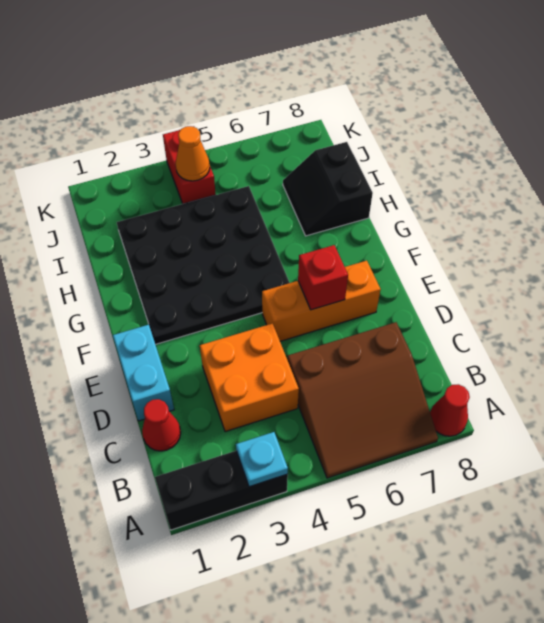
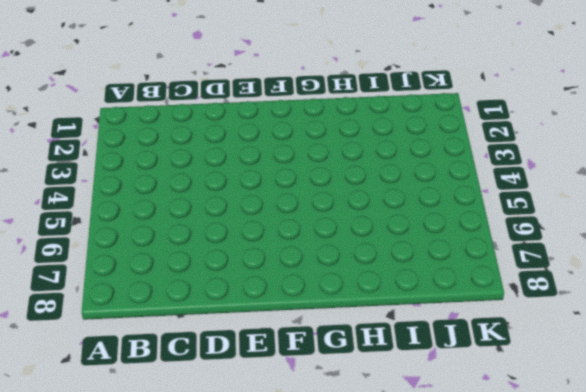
none -> black brick A1:A3 level 1
none -> brown slope A5:C7 level 1 top C
none -> red cone A8 level 1

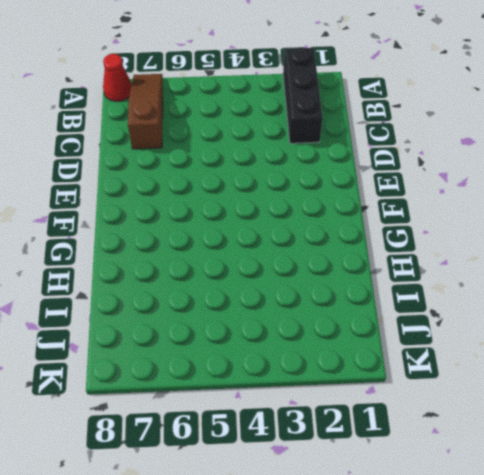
black brick A2:C2 level 1 -> black brick A1:A3 level 1
brown slope A7:C7 level 1 top C -> brown slope A5:C7 level 1 top C
none -> red cone C1 level 1
none -> orange brick C3:D4 level 1
none -> cyan brick D1:E1 level 1

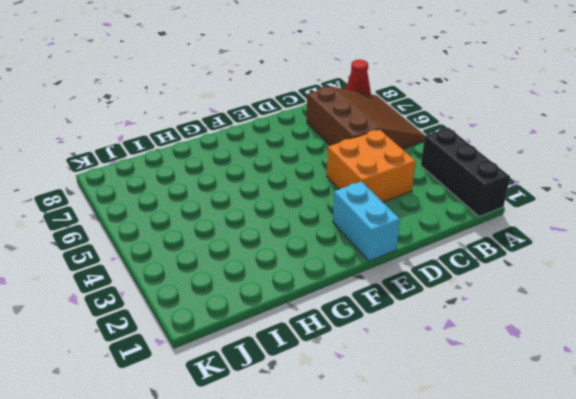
cyan brick E1:E2 level 1 -> cyan brick D1:E1 level 1
none -> red cone C1 level 1
none -> orange brick E5:E7 level 1
none -> black plate F2:I5 level 1

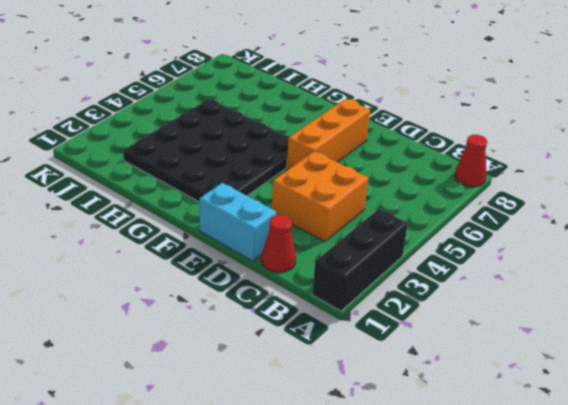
none -> brown slope A5:C7 level 1 top C
none -> black slope H7:I8 level 1 top 8
none -> red brick J4:K4 level 1

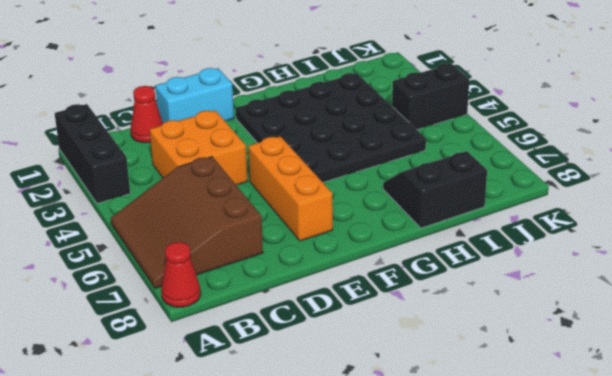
black brick J4:K4 level 1 -> red brick J4:K4 level 1
none -> cyan plate A3 level 2
none -> red brick E6 level 2
none -> orange cone J4 level 2

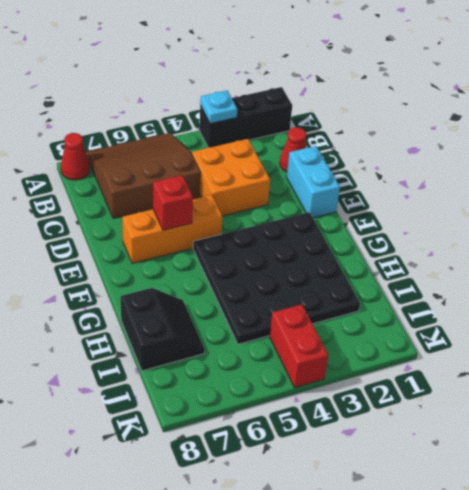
none -> orange cone J4 level 2

